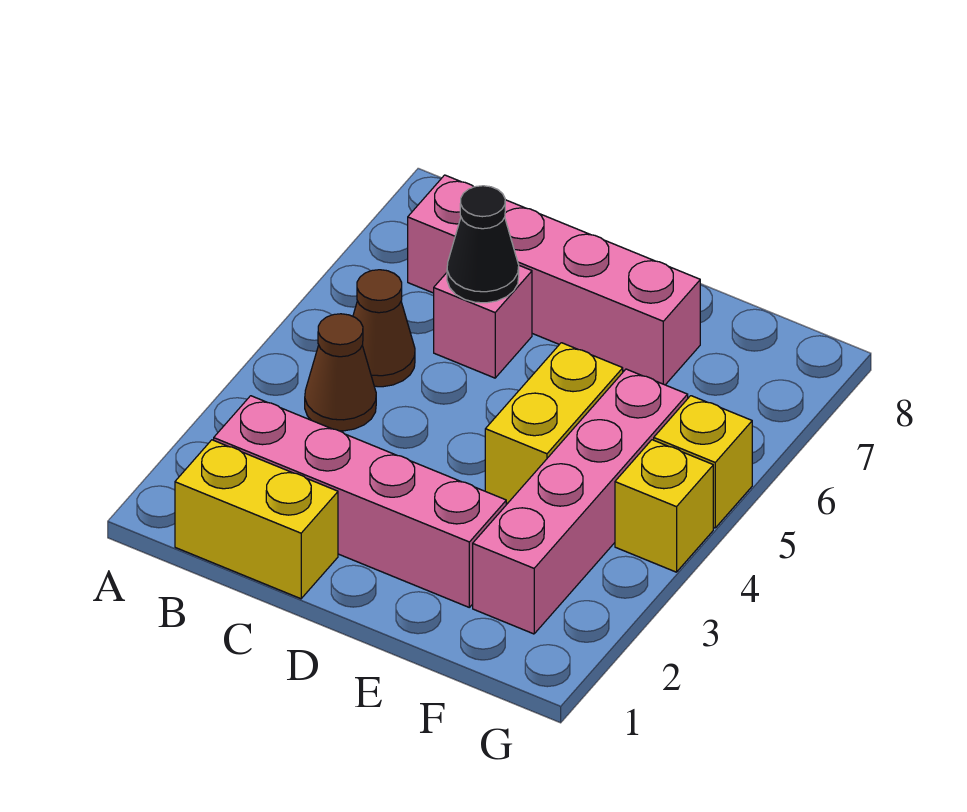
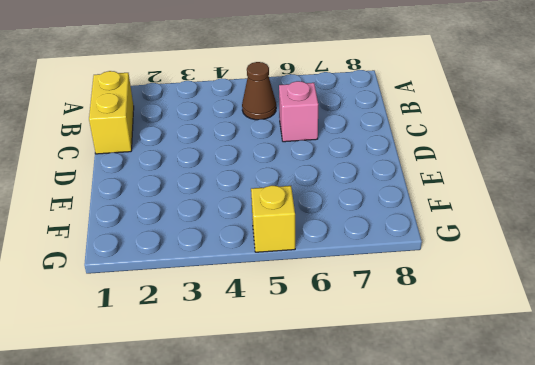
none -> pink brick B2:E2 level 1
none -> brown cone B4 level 1

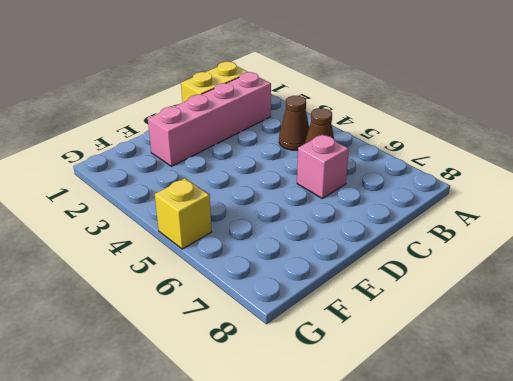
none -> pink brick B7:E7 level 1
none -> yellow brick E4:E5 level 1

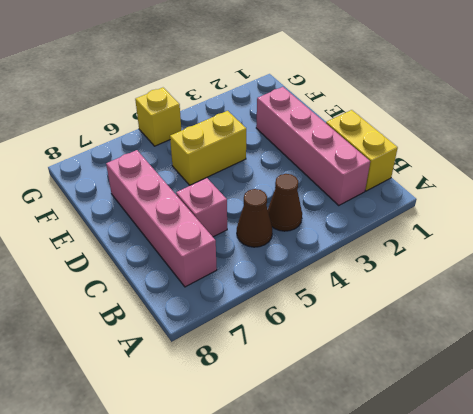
none -> pink brick F2:F5 level 1
none -> yellow brick G4 level 1

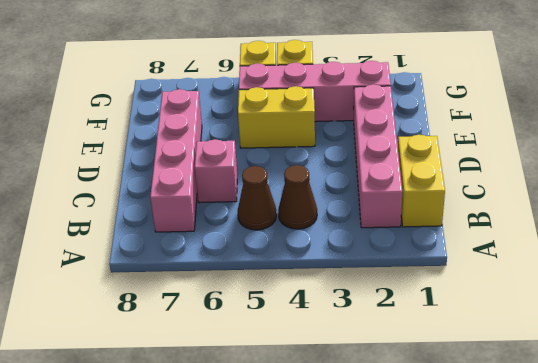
none -> black cone C6 level 2

